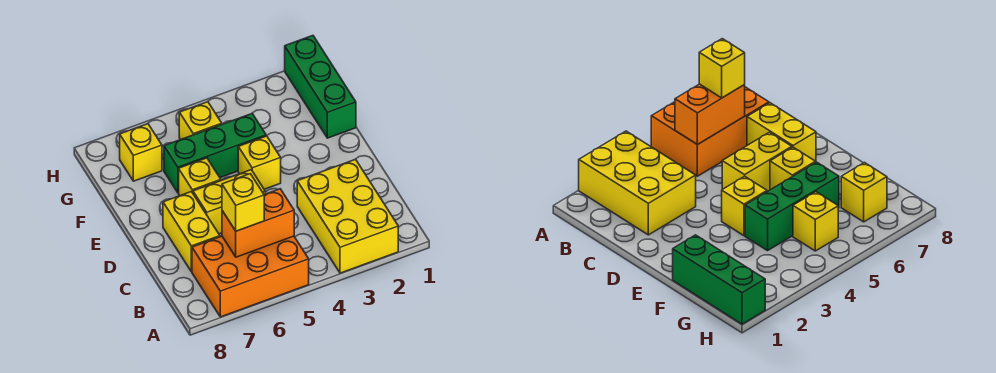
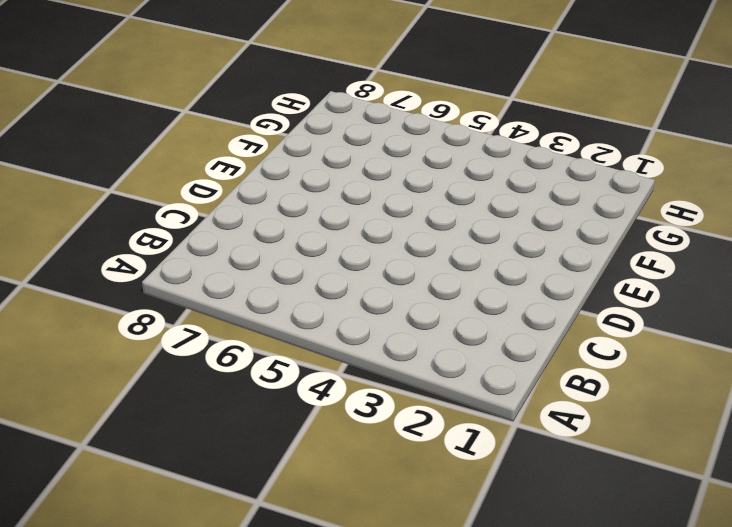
none -> yellow brick A2:C3 level 1
none -> orange brick A5:B7 level 1
none -> yellow brick C7:D7 level 1

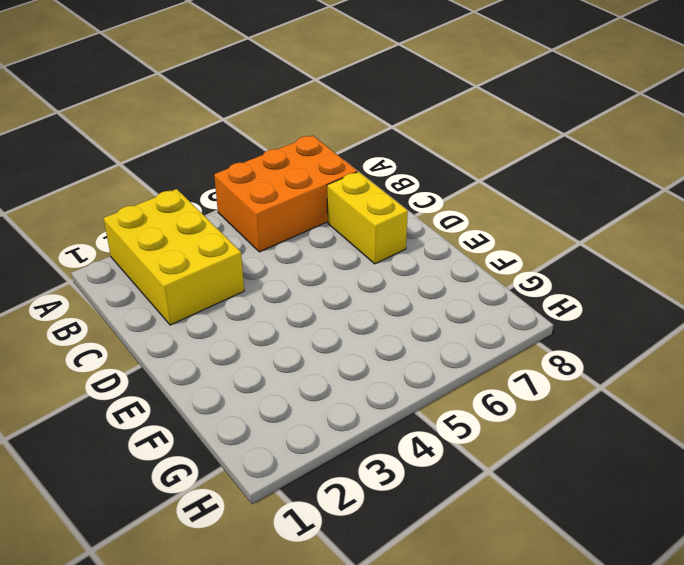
none -> yellow brick D5:D6 level 1
none -> yellow brick E4 level 1
none -> yellow brick E6 level 1

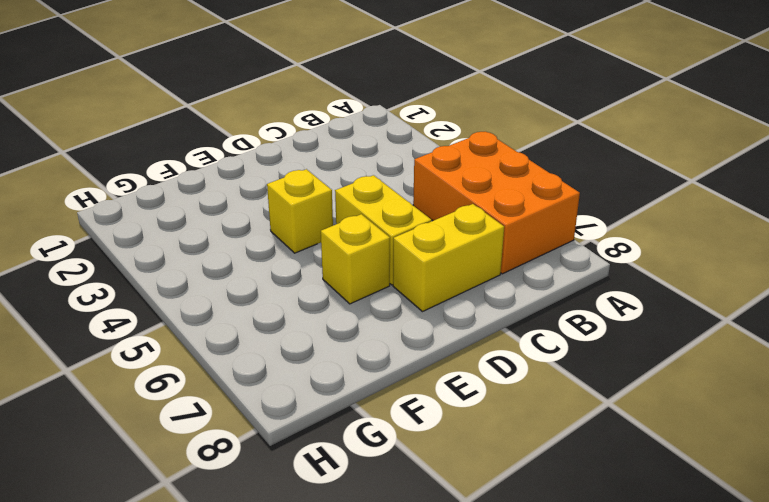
none -> yellow brick A2:C3 level 1
none -> green brick F1:H1 level 1
none -> green brick F4:F6 level 1

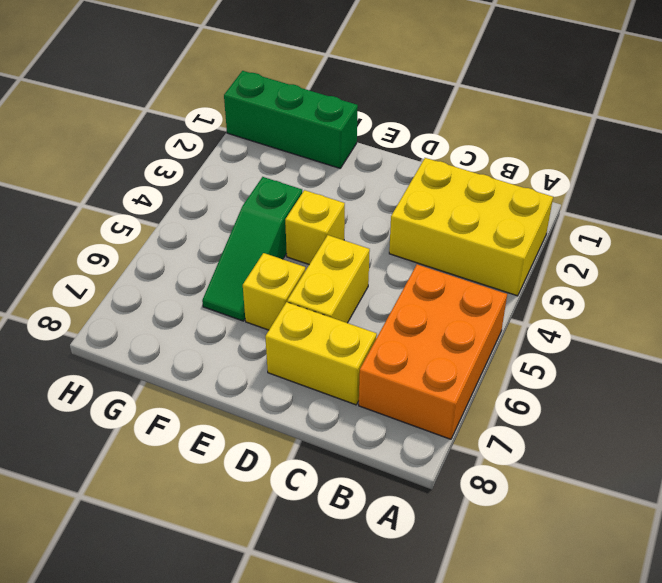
green slope F4:F6 level 1 top 4 -> green brick F4:F6 level 1
none -> yellow brick G5 level 1
none -> yellow brick G7 level 1
none -> orange brick B5:B6 level 2

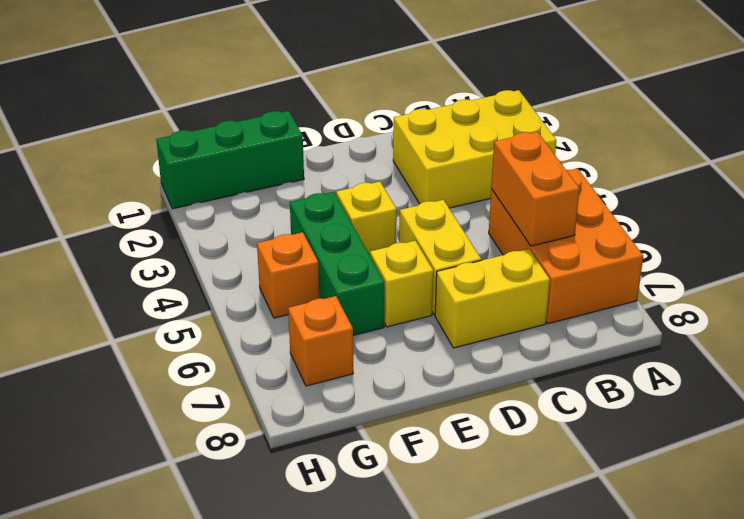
orange brick G5 level 1 -> yellow brick G5 level 1
orange brick G7 level 1 -> yellow brick G7 level 1
none -> yellow brick B6 level 3

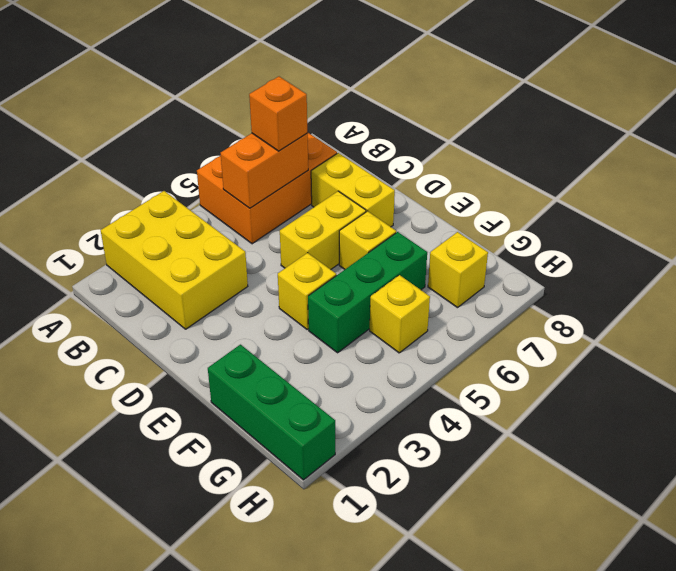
orange brick B6 level 3 -> yellow brick B6 level 3

